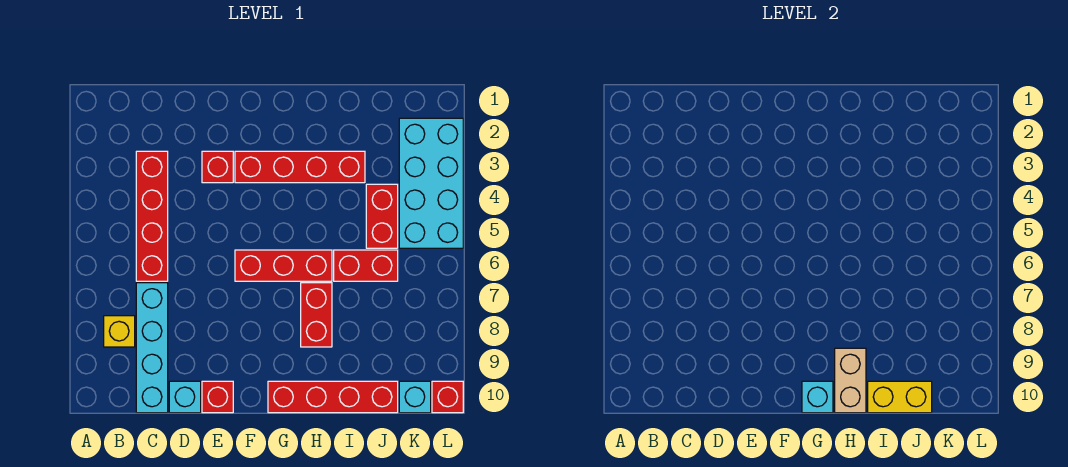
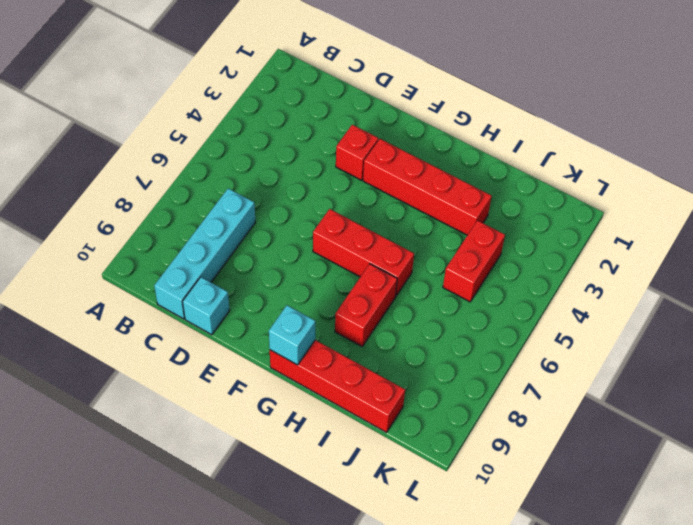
none -> yellow brick B8 level 1
none -> red brick C3:C6 level 1
none -> red brick E10 level 1

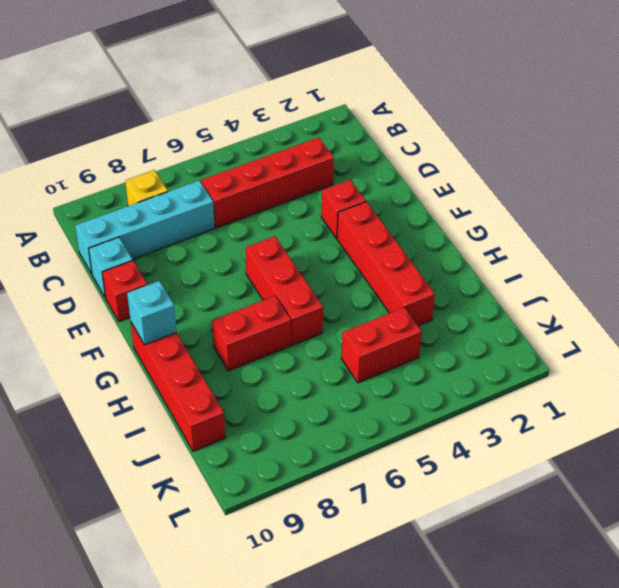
none -> red brick I6:J6 level 1
none -> cyan brick K2:L5 level 1
none -> cyan brick K10 level 1

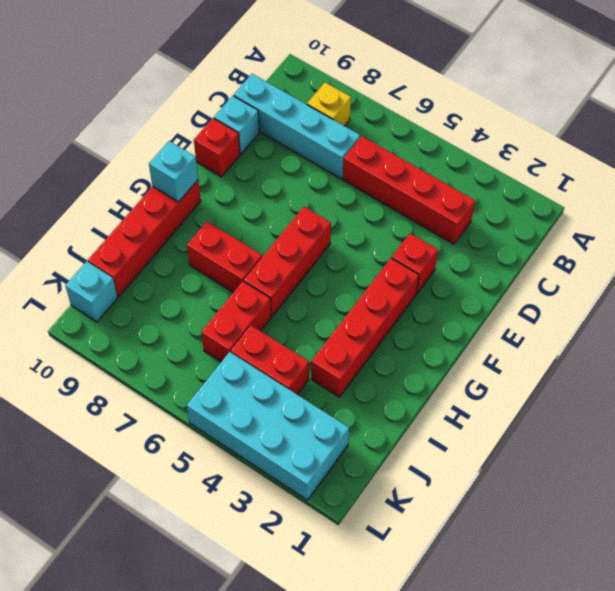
none -> red brick L10 level 1
none -> tan brick H9:H10 level 2
none -> yellow brick I10:J10 level 2

